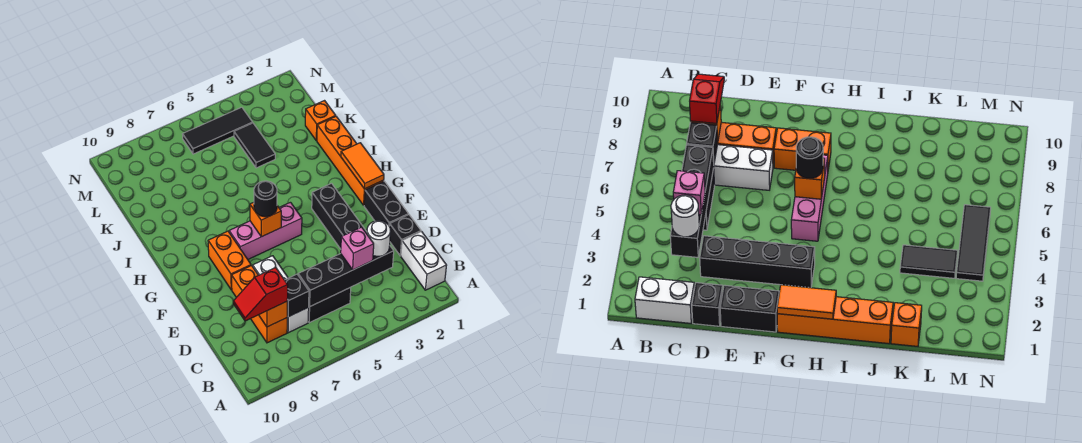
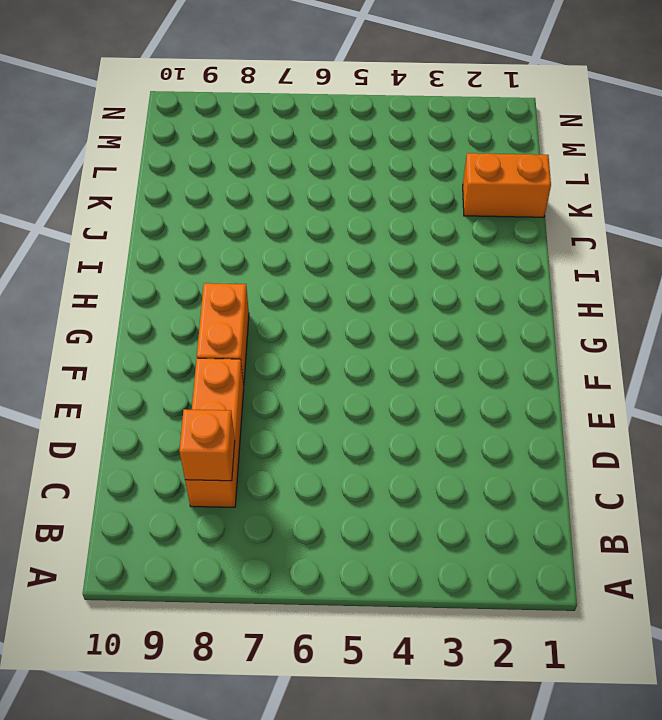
orange brick K1:K2 level 1 -> orange brick K1 level 1
none -> white brick B1:C1 level 1
none -> black brick C5:C6 level 1
none -> white brick C7:E7 level 1

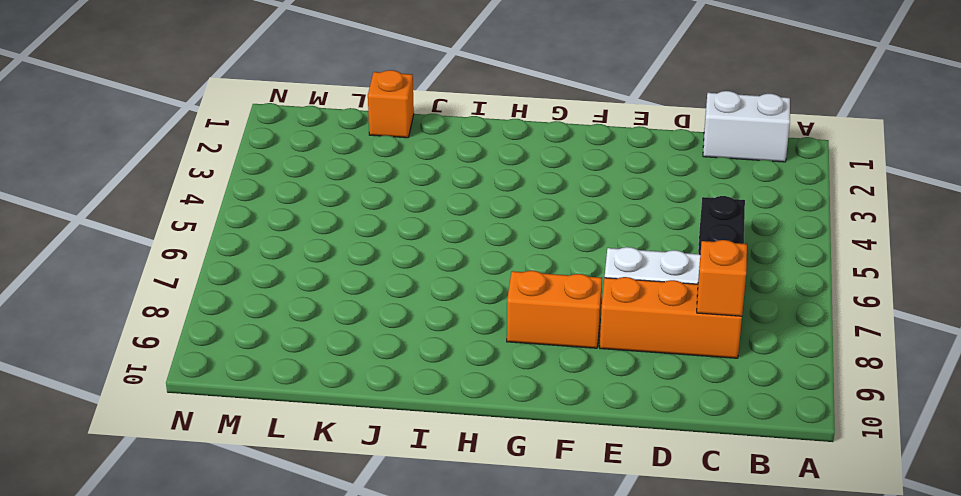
none -> black brick D1 level 1
none -> black brick D3:G3 level 1
none -> black brick E1:F1 level 1

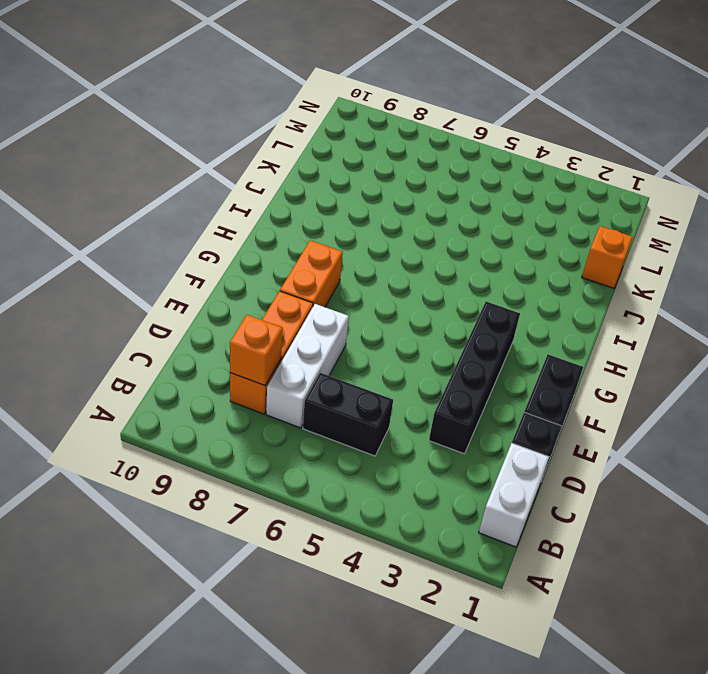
none -> orange brick G1:J1 level 1
none -> pink brick G5:G7 level 1
none -> black tile K4:L4 level 1

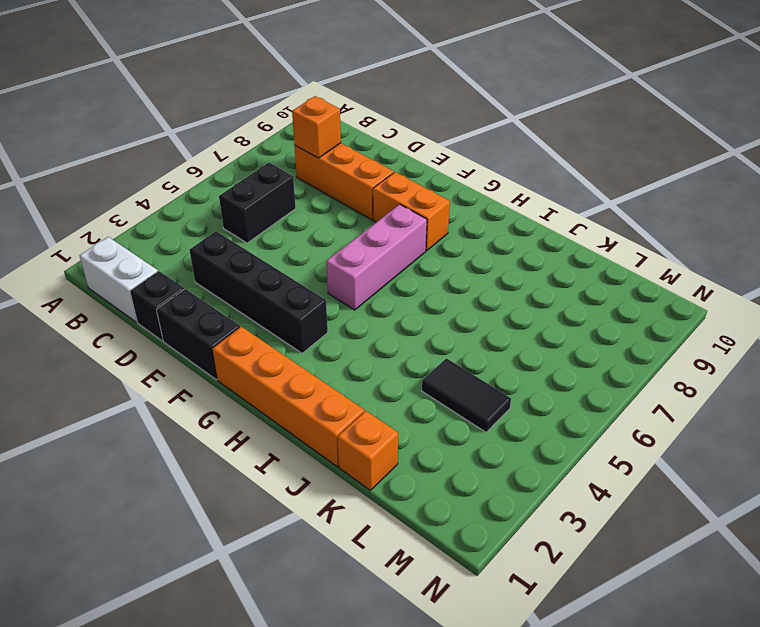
none -> white brick C7:E7 level 1
none -> black tile M4:M6 level 1
none -> black brick C3:C6 level 2

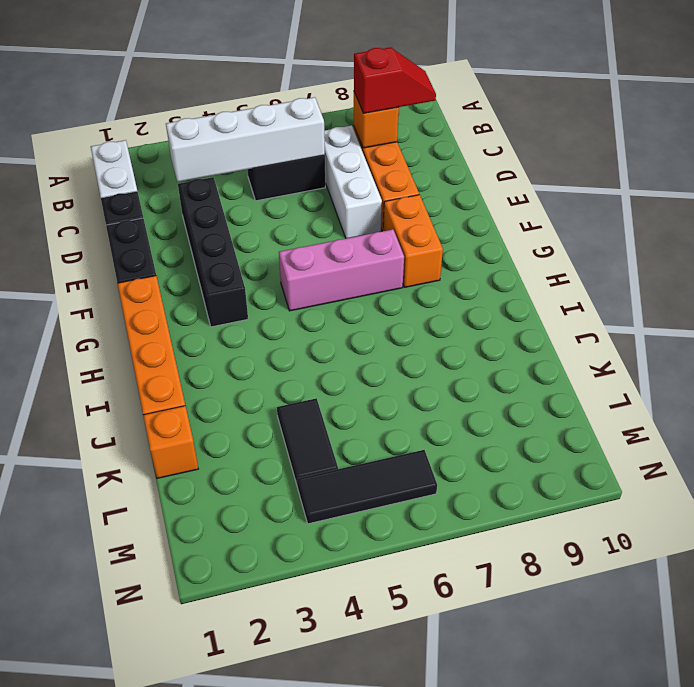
white brick C3:C6 level 2 -> black brick C3:C6 level 2
none -> black brick C7 level 2
none -> orange tile G1:H1 level 2
none -> orange brick G6 level 2

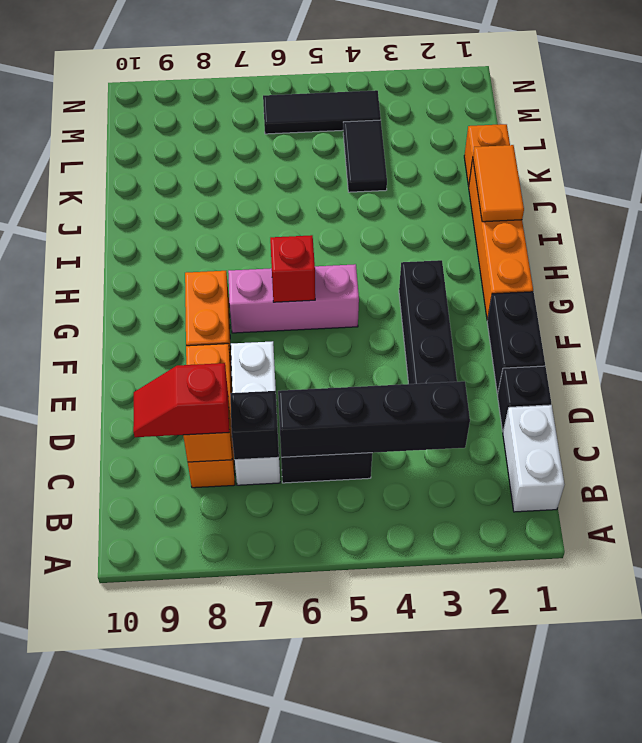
red brick G6 level 2 -> orange brick G6 level 2
orange tile I1:J1 level 2 -> orange tile G1:H1 level 2
none -> white round brick C3 level 3
none -> pink brick C4 level 3
none -> black round brick G6 level 3

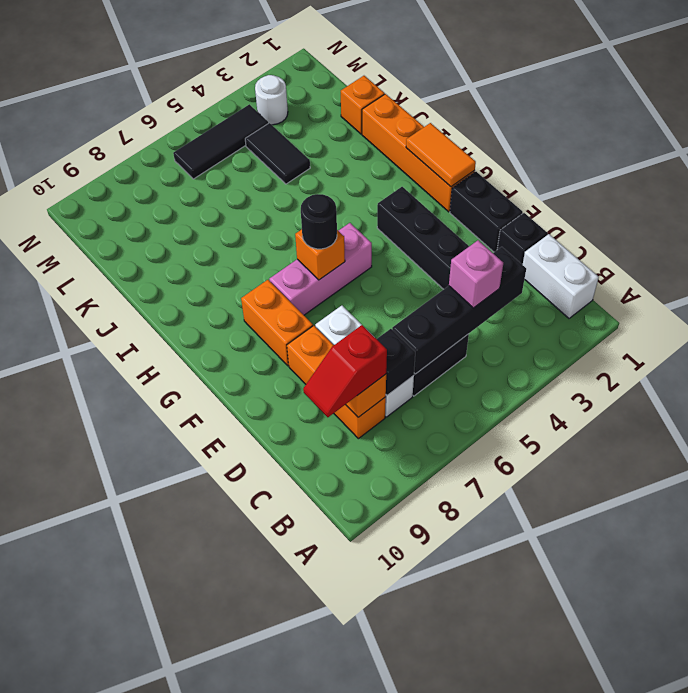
white round brick M3 level 1 -> white round brick C3 level 3

